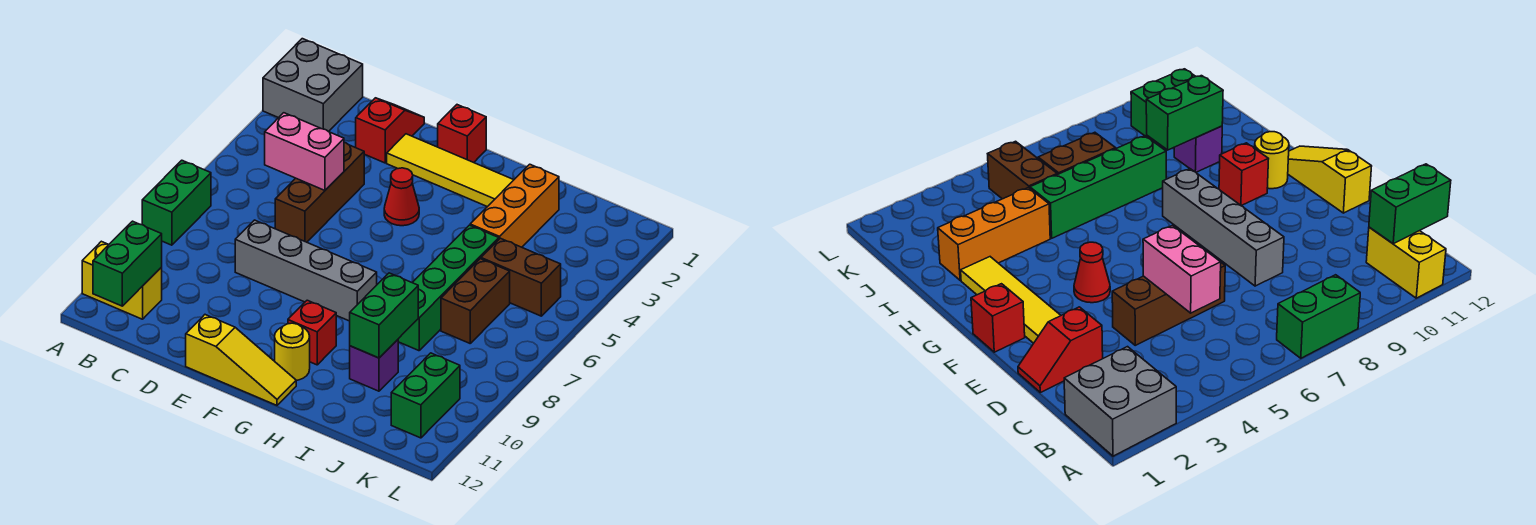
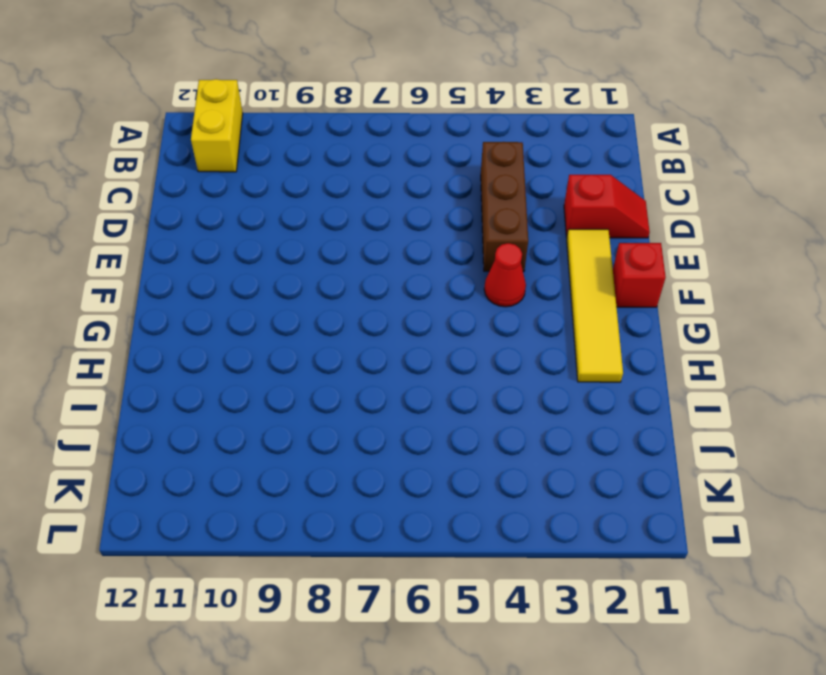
brown brick C4:E4 level 1 -> brown brick D4:D6 level 1
none -> grey brick A1:B2 level 1
none -> green brick A7:A8 level 1
none -> grey brick D8:G8 level 1

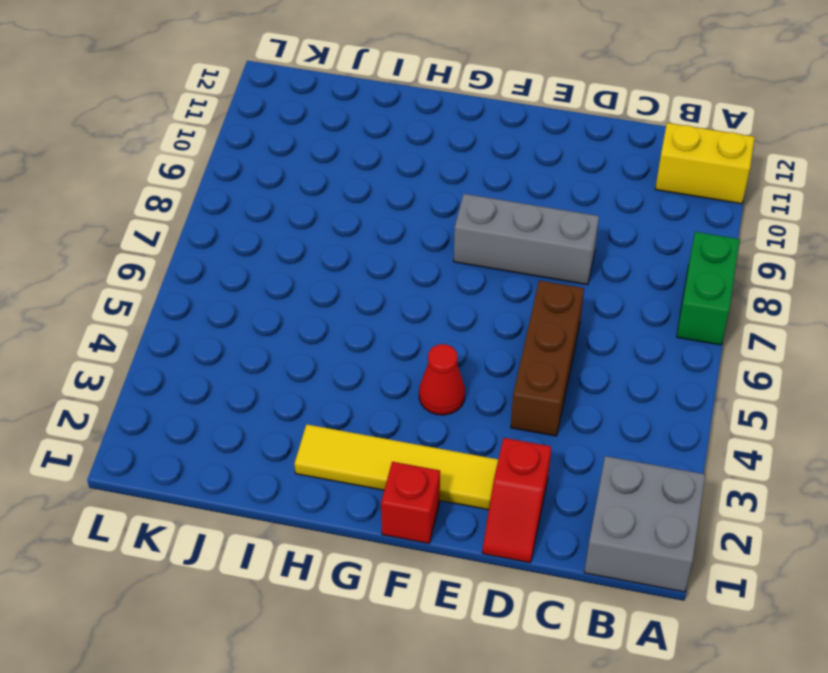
grey brick D8:F8 level 1 -> grey brick D8:G8 level 1
none -> yellow slope E12:G12 level 1 top E
none -> red brick G10 level 1
none -> yellow round brick G11 level 1

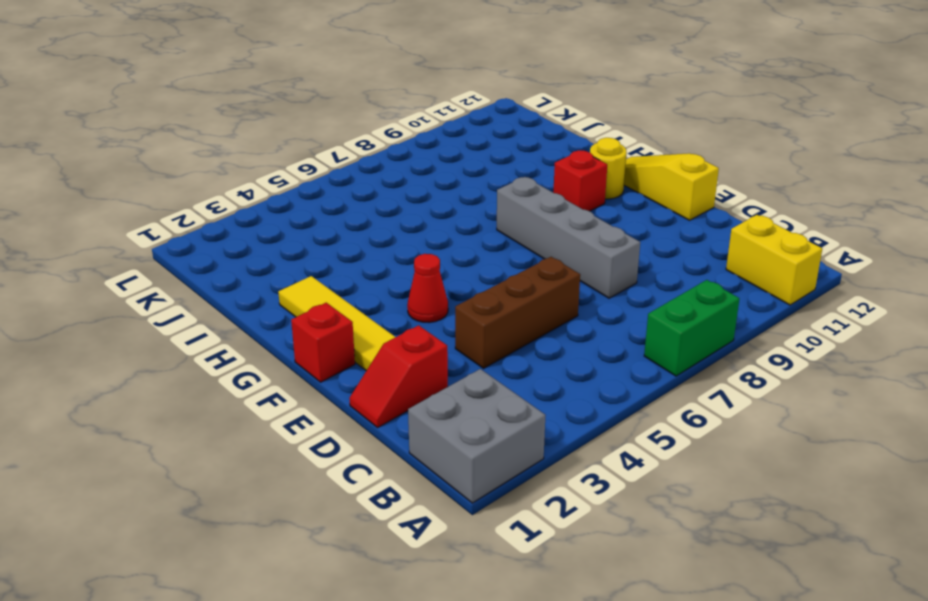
none -> orange brick I2:I4 level 1
none -> green brick I5:I8 level 1
none -> purple brick I10 level 1

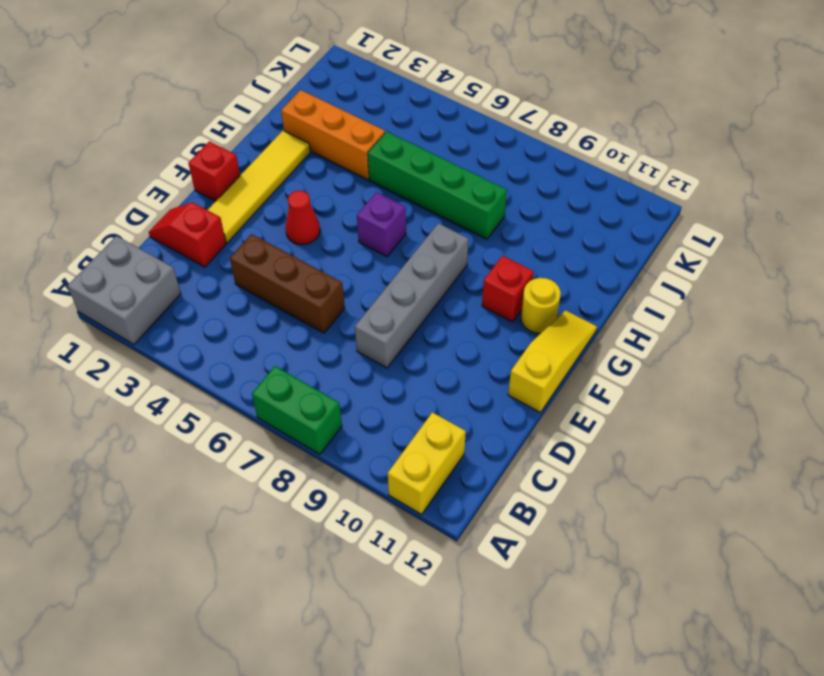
purple brick G6 level 1 -> purple brick I10 level 1
none -> brown brick J5:K5 level 1
none -> brown brick J6:J7 level 1
none -> green brick K10:K11 level 1

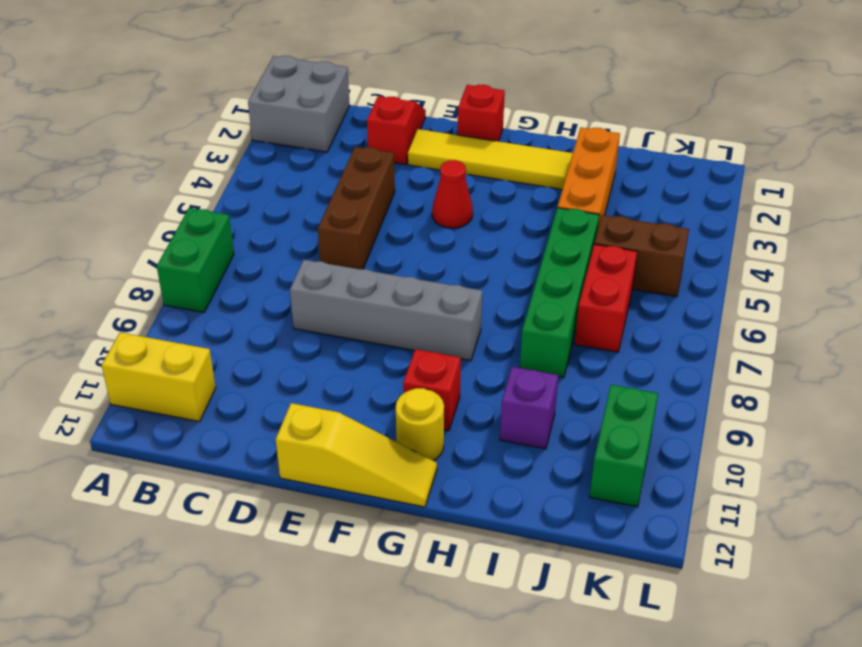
red brick J6:J7 level 1 -> brown brick J6:J7 level 1
none -> green brick B11:B12 level 2
none -> pink brick C5:D5 level 2
none -> green brick I9:I10 level 2

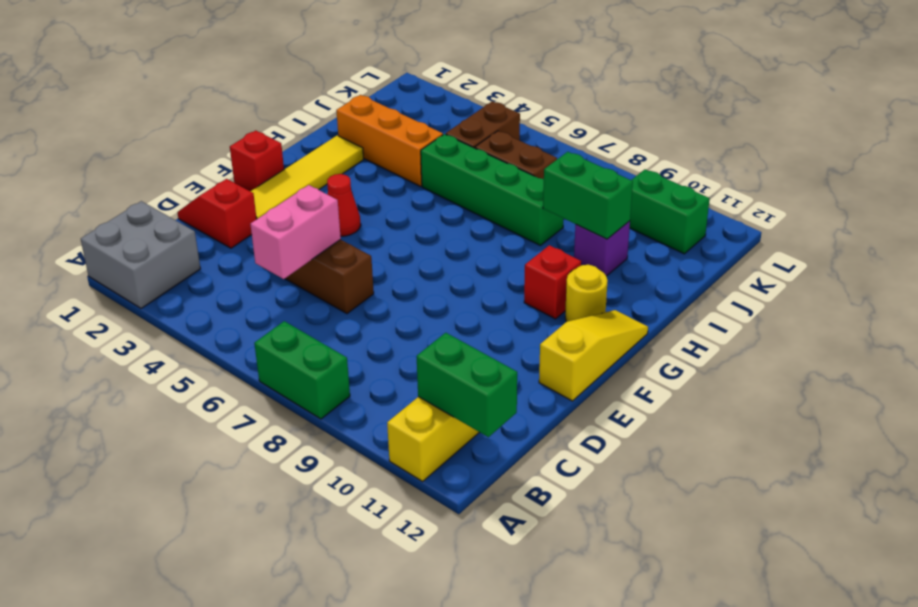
none -> grey brick D8:G8 level 1

